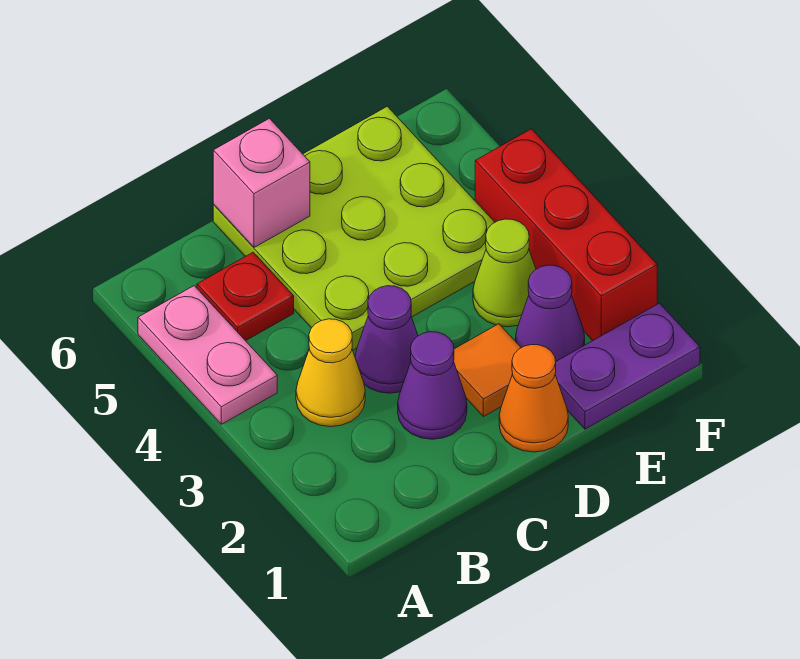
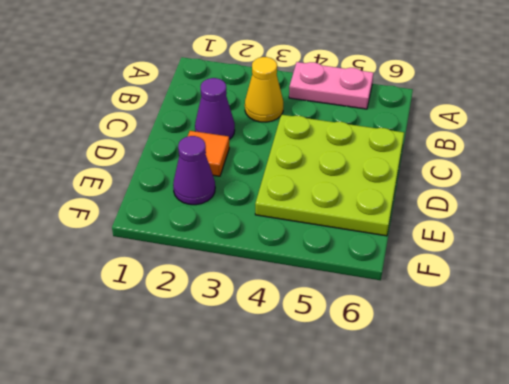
none -> red plate B5 level 1
none -> purple cone C3 level 1
none -> orange cone D1 level 1

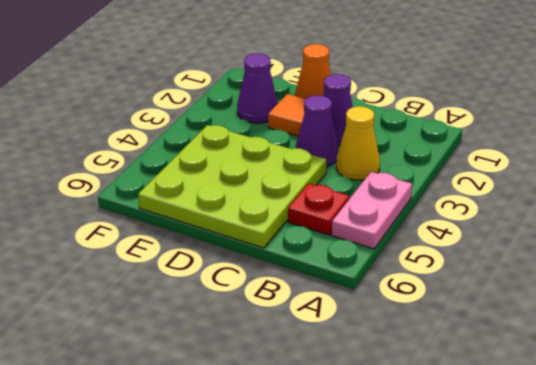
none -> purple plate E1:F1 level 1
none -> lime cone E3 level 1
none -> red brick F2:F4 level 1

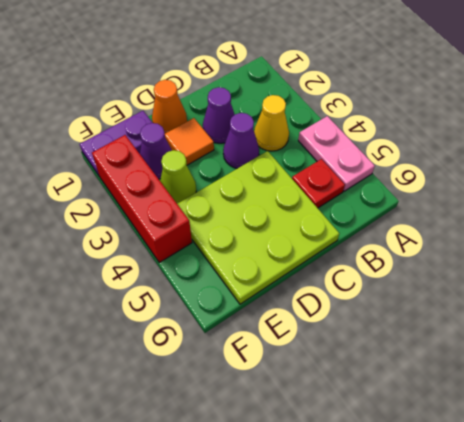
none -> pink brick C6 level 2

